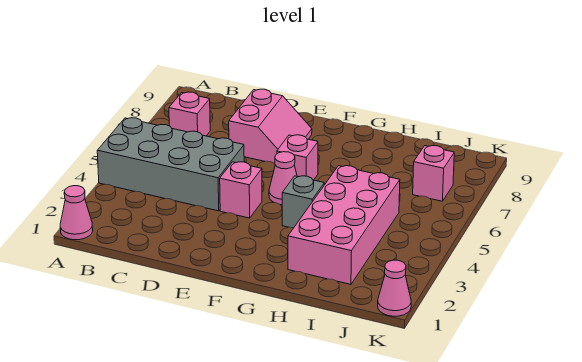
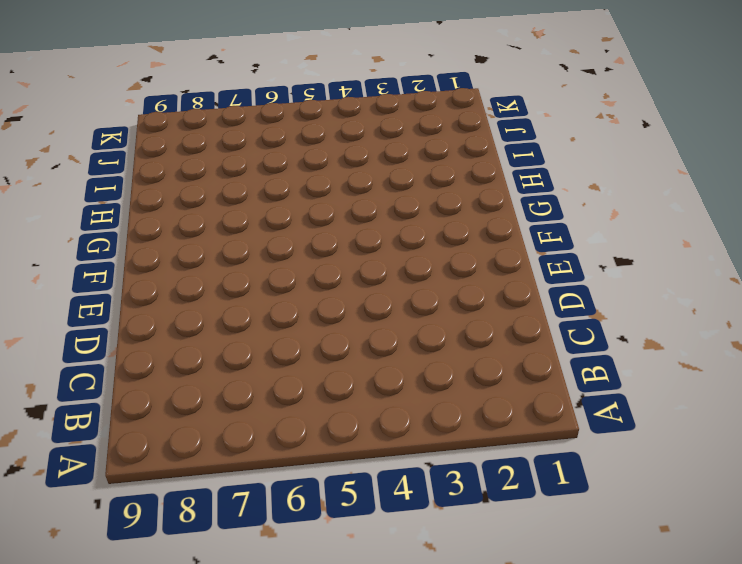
none -> pink cone A1 level 1
none -> grey brick A4:D5 level 1

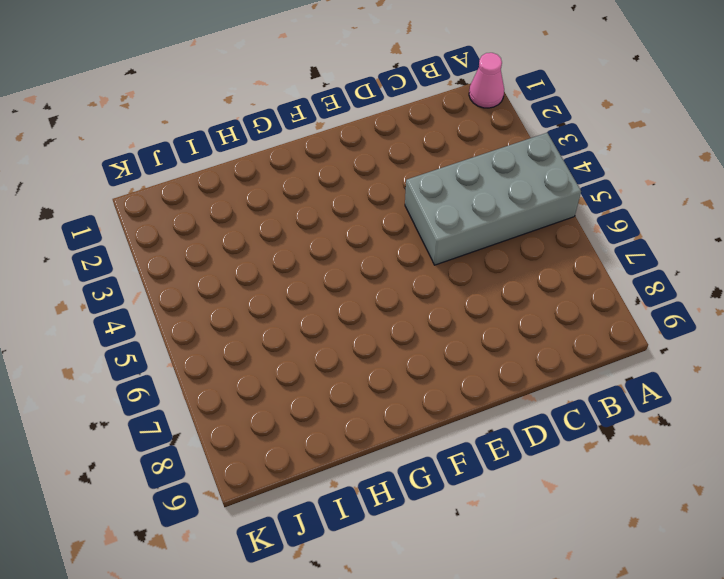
none -> pink brick B7 level 1
none -> pink slope D7:E8 level 1 top D

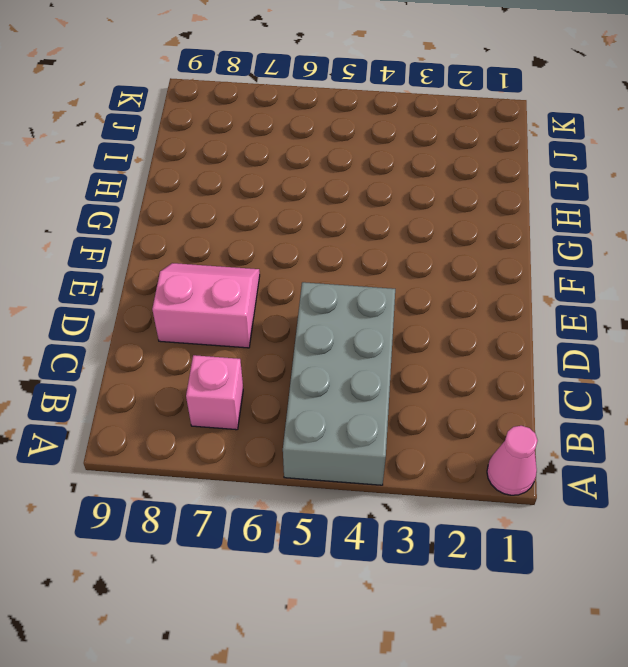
none -> pink brick E4 level 1
none -> pink cone F5 level 1

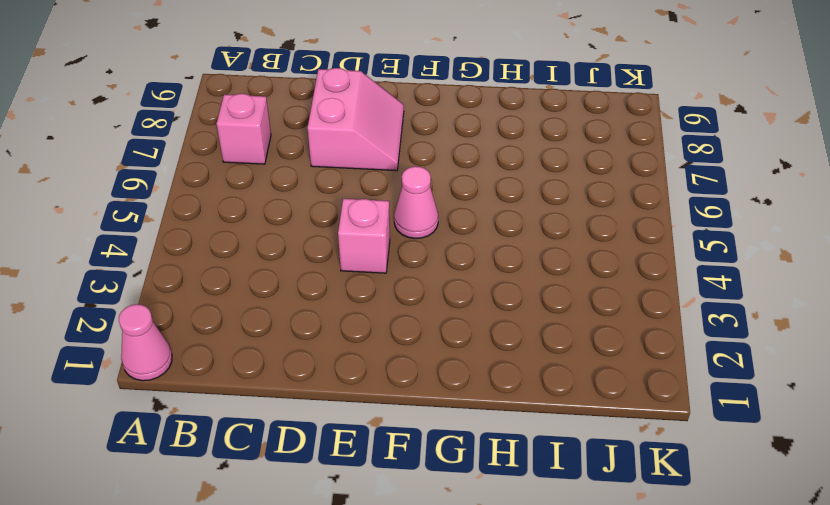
none -> grey brick A4:D5 level 1
none -> pink brick F6 level 1

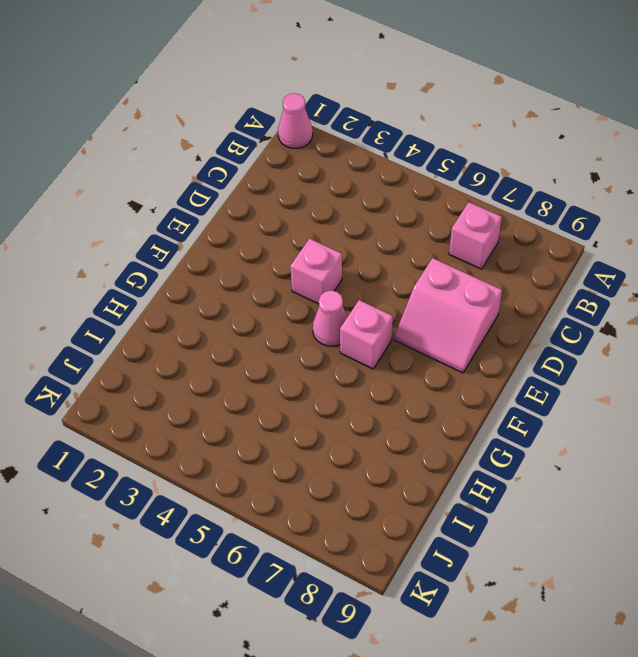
none -> grey brick A4:D5 level 1
none -> grey brick G4 level 1

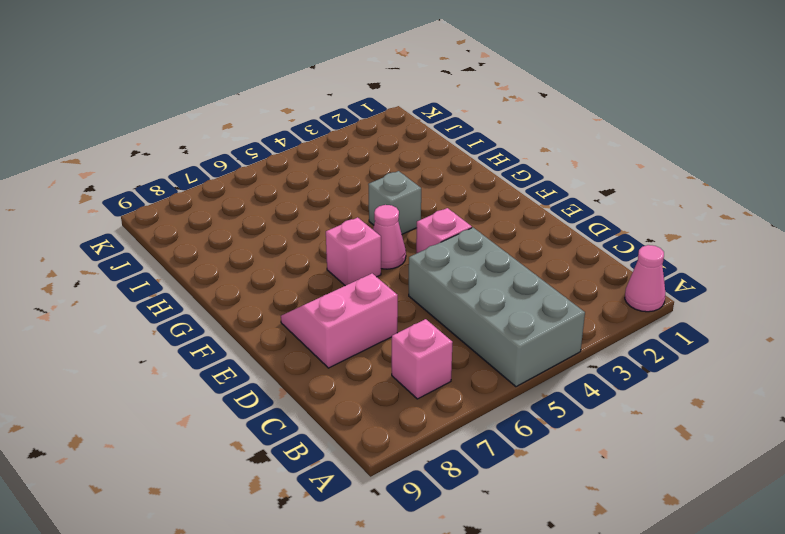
none -> pink brick H2:I5 level 1
none -> pink brick J7 level 1

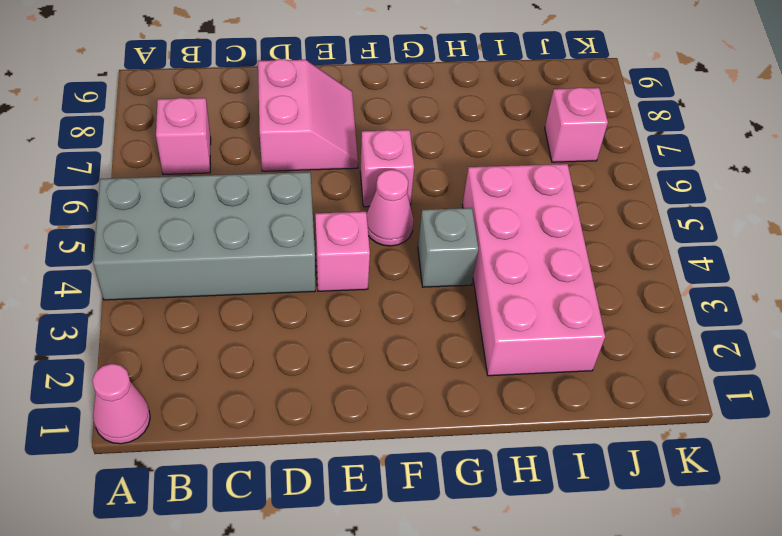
none -> pink cone K1 level 1

